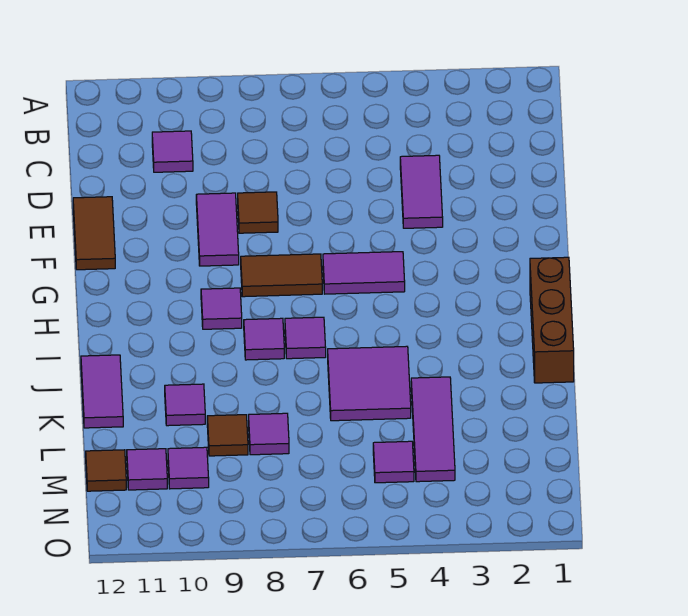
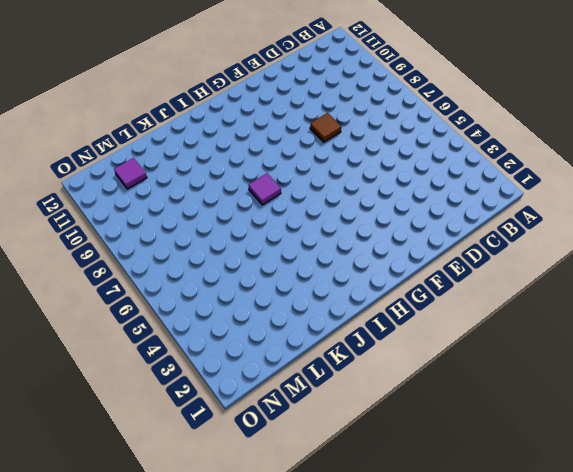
none -> purple tile C10 level 1
none -> purple tile D4:E4 level 1
none -> purple tile E9:F9 level 1

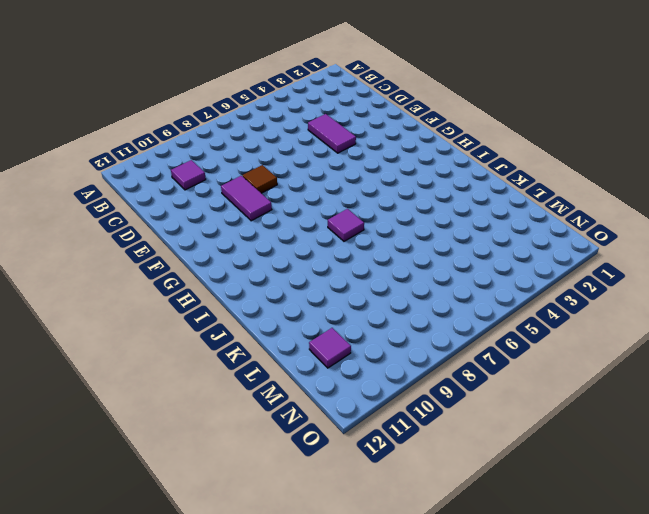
none -> brown tile E12:F12 level 1
none -> purple tile G5:G6 level 1
none -> brown tile G7:G8 level 1

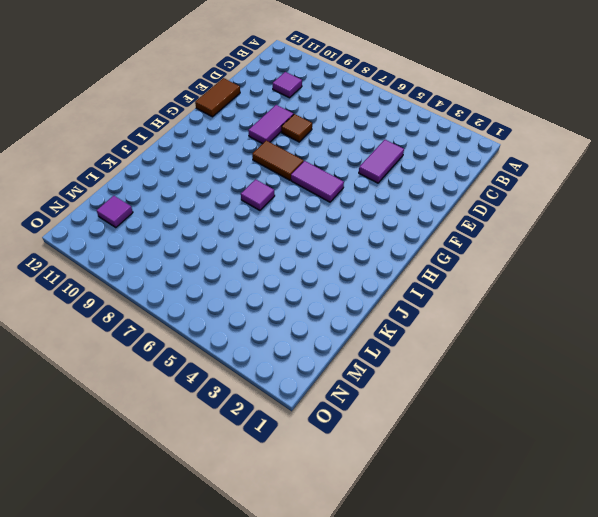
none -> brown brick H1:J1 level 1
none -> purple tile H9 level 1
none -> purple tile I8 level 1

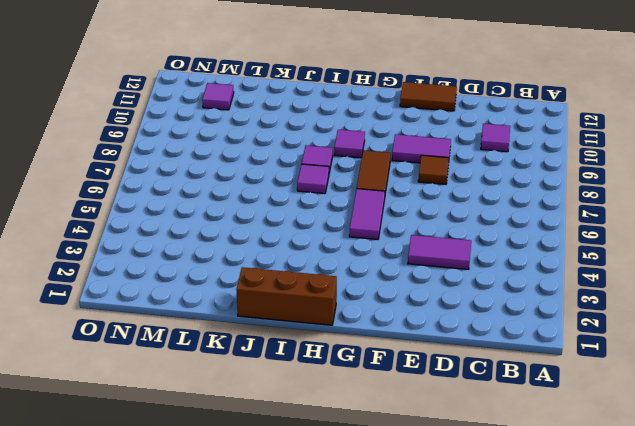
none -> purple tile J5:K6 level 1
none -> purple tile J12:K12 level 1
none -> purple tile K4:M4 level 1

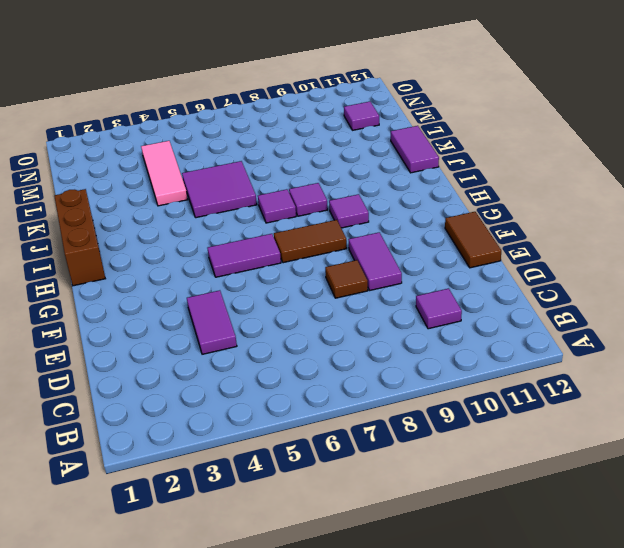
pink tile K4:M4 level 1 -> purple tile K4:M4 level 1
none -> purple tile K10 level 1
none -> purple tile L8 level 1
none -> brown tile L9 level 1

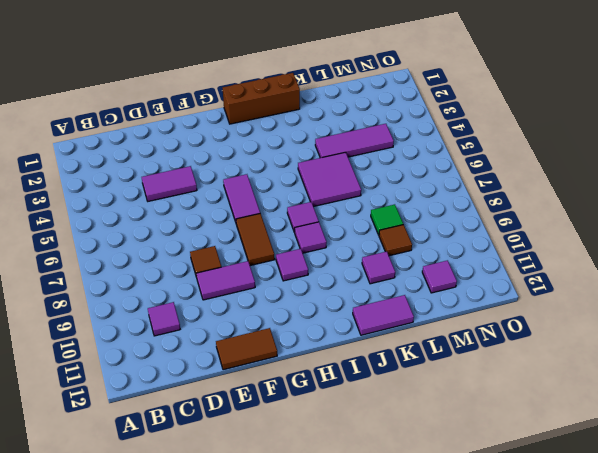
green tile L8 level 1 -> purple tile L8 level 1
none -> purple tile M5 level 1
none -> purple tile M10 level 1
none -> brown tile M12 level 1

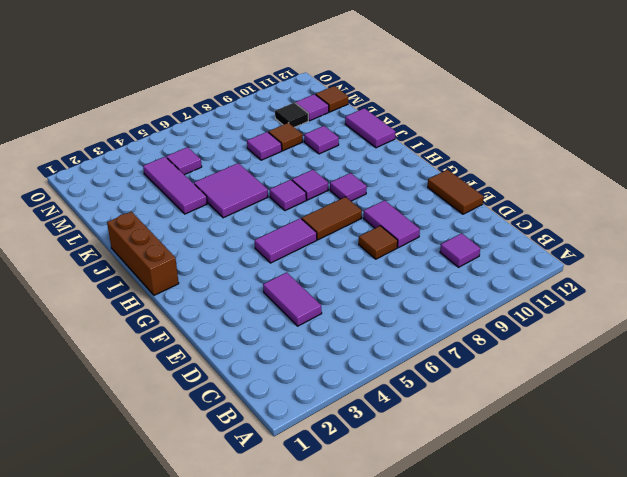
black tile M10 level 1 -> purple tile M10 level 1

